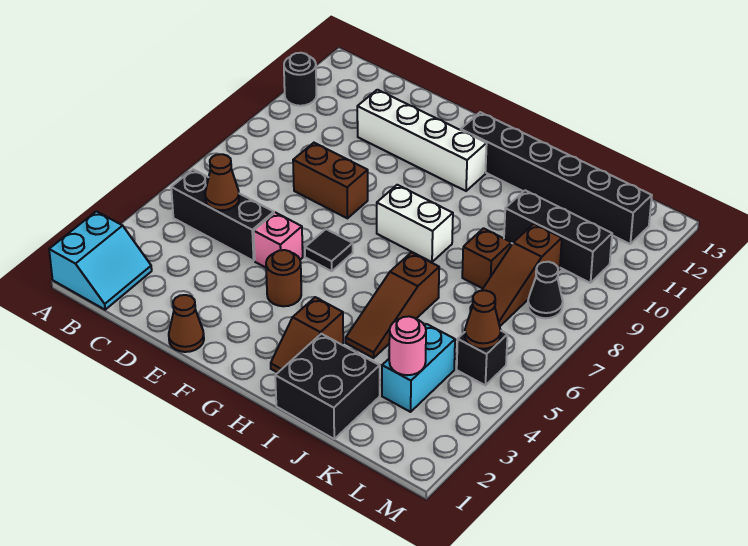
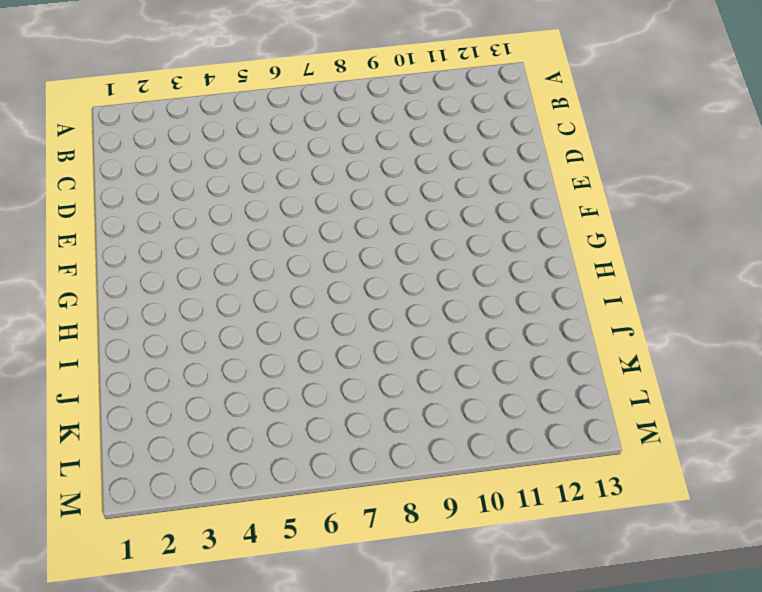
none -> cyan slope A1:B2 level 1 top A
none -> black round brick A11 level 1
none -> black brick B5:D5 level 1

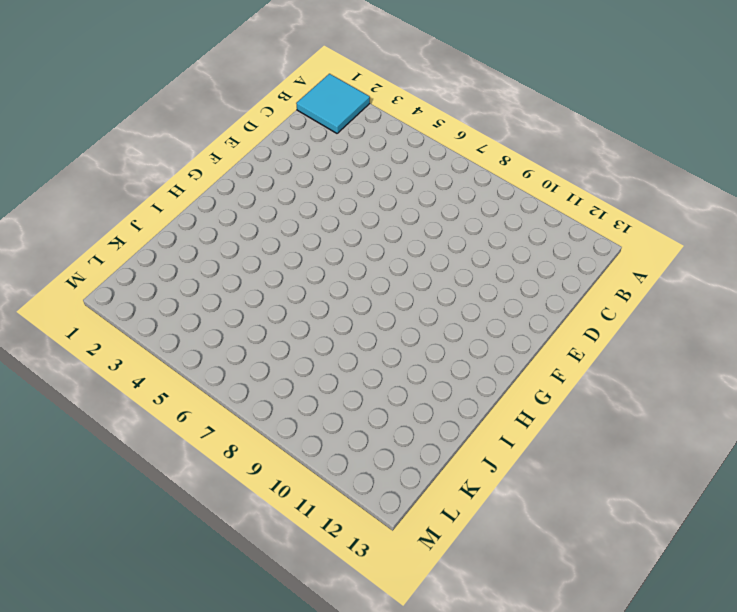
cyan tile A1:B2 level 1 -> cyan slope A1:B2 level 1 top A
none -> black round brick A11 level 1
none -> black brick B5:D5 level 1
none -> brown brick D8:E8 level 1

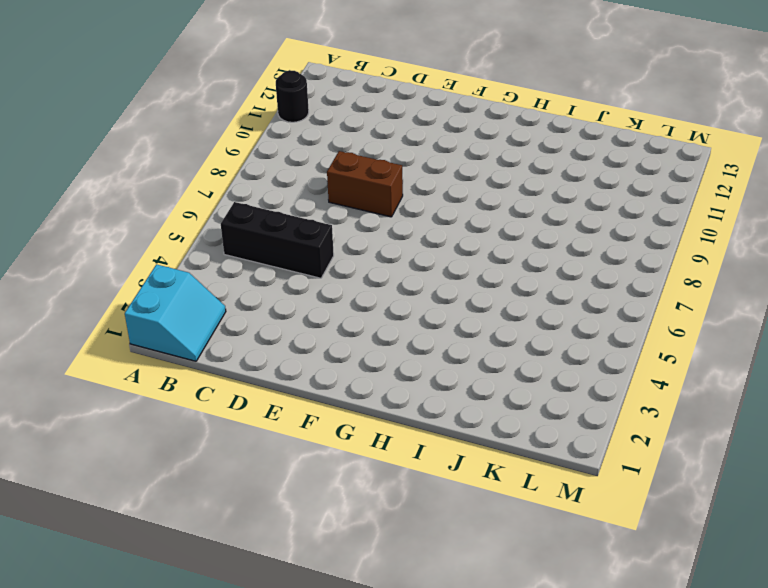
none -> white brick D11:G11 level 1
none -> brown cone E1 level 1
none -> pink brick E5 level 1

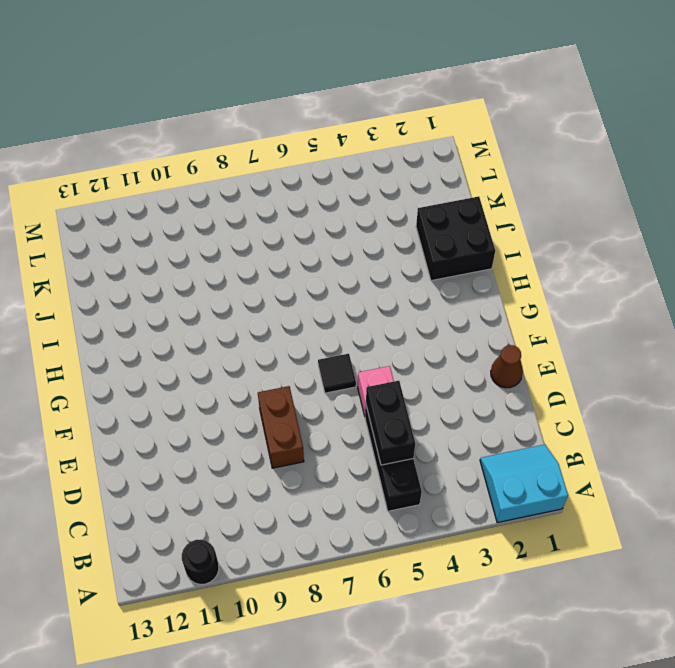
black brick C5:D5 level 2 -> brown cone C5 level 2
none -> white brick D11:G11 level 1
none -> brown round brick F4 level 1
none -> white brick G8:H8 level 1

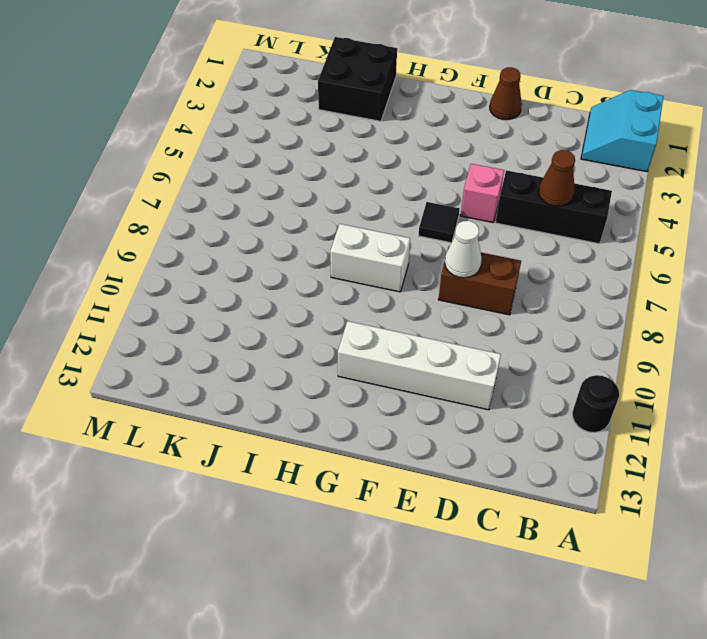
white cone E8 level 2 -> none
none -> brown round brick F4 level 1
none -> black brick G12:L12 level 1
none -> brown slope H2:H3 level 1 top 3

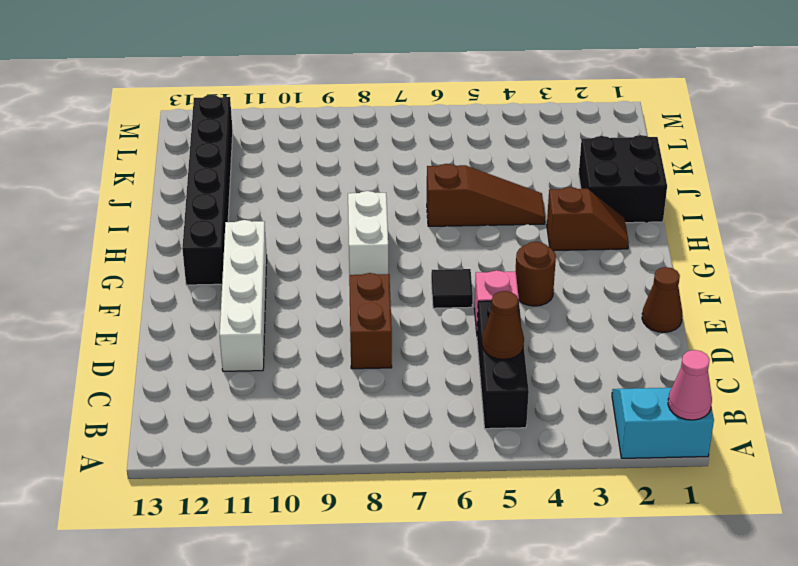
pink cone A1 level 2 -> none
none -> black round brick A11 level 1
none -> brown brick J8 level 1
none -> black brick J10:L10 level 1

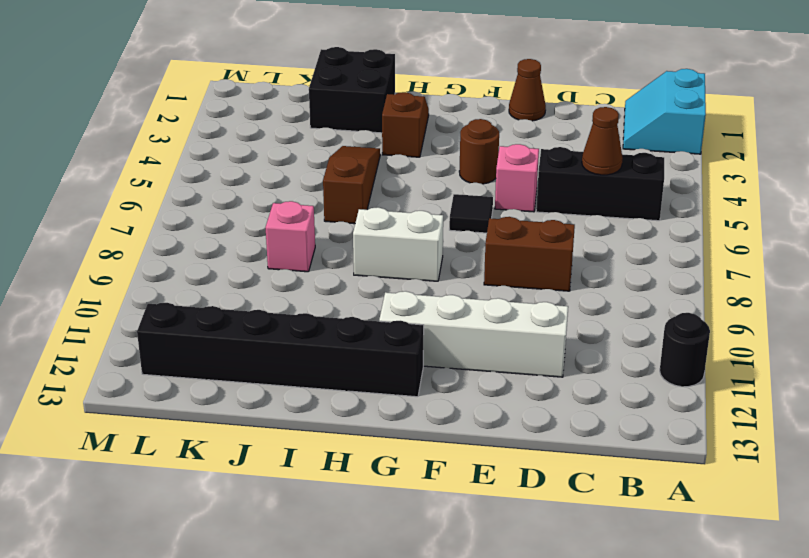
pink brick J8 level 1 -> brown brick J8 level 1
none -> black brick J10:L10 level 1
none -> cyan brick K3:K4 level 1
none -> brown slope K7:K9 level 1 top 9

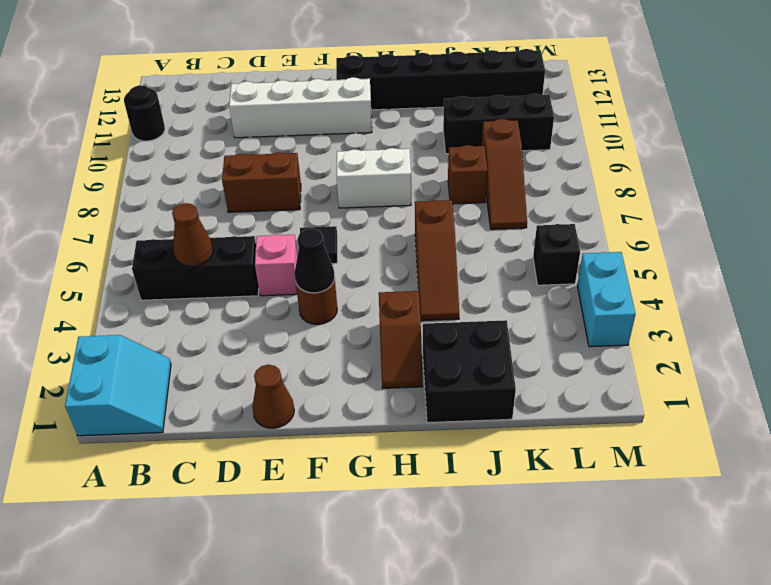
black cone F4 level 2 -> black cone L8 level 1
cyan brick M3:M4 level 1 -> cyan brick K3:K4 level 1
none -> pink round brick K3 level 2
none -> brown cone L5 level 2

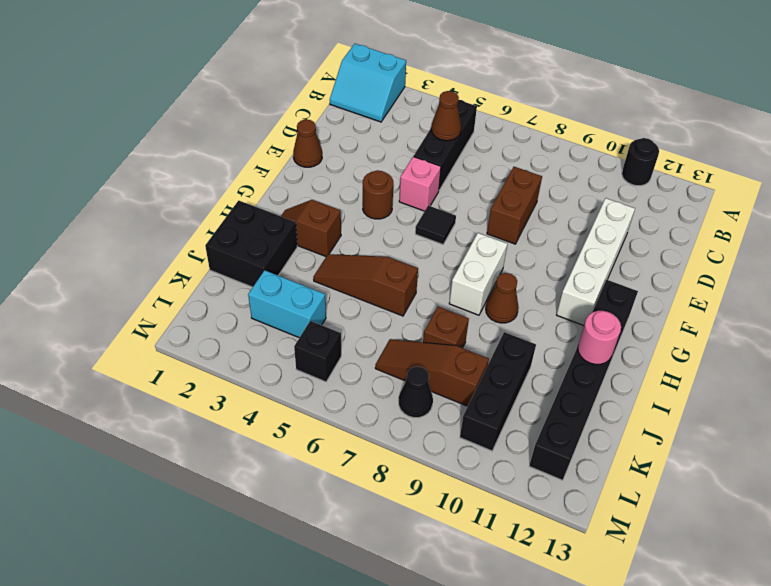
brown cone H9 level 1 -> brown cone L5 level 2
pink round brick I12 level 2 -> pink round brick K3 level 2

